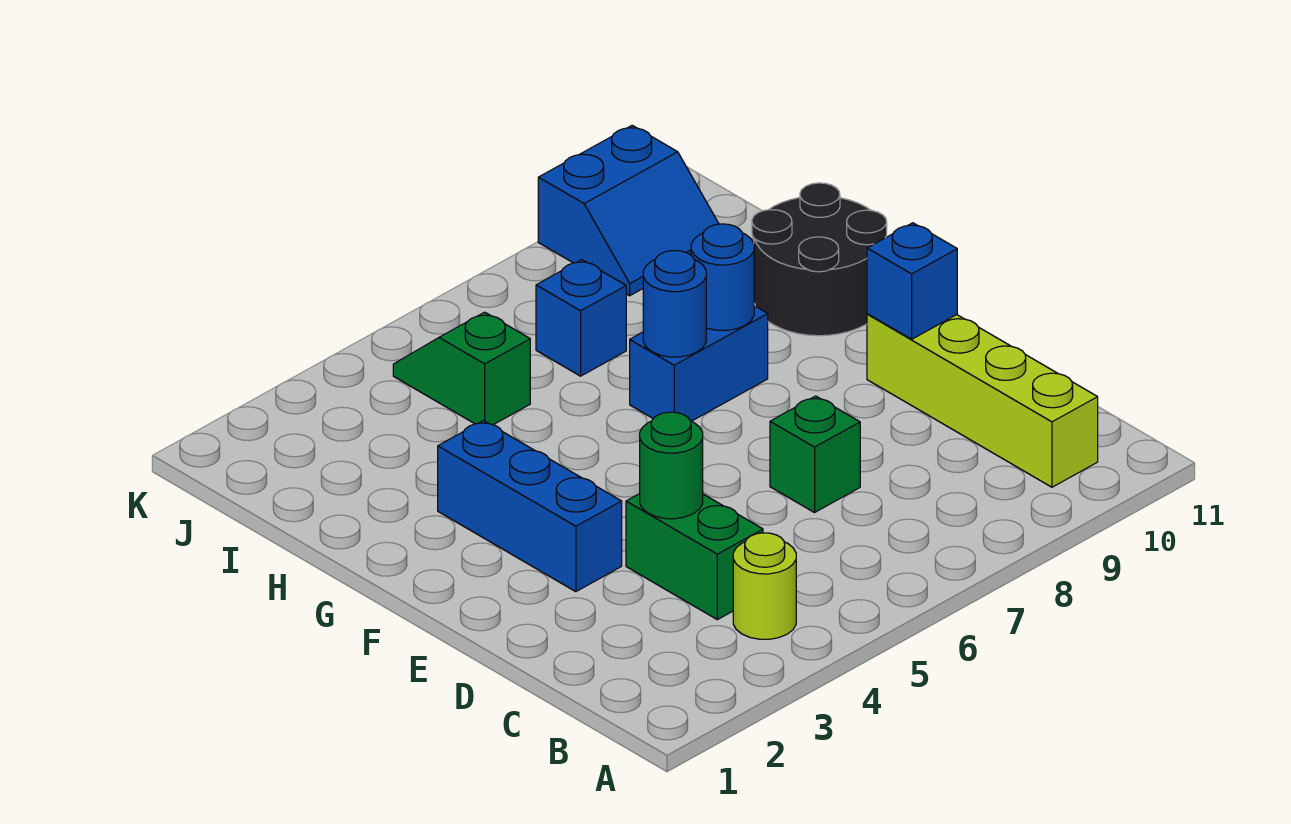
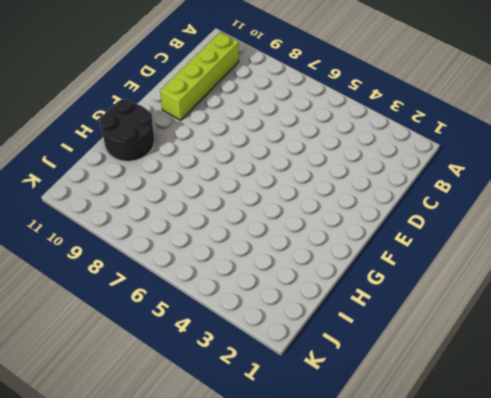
none -> lime round brick B4 level 1
none -> green brick C4:D4 level 1
none -> green brick D7 level 1

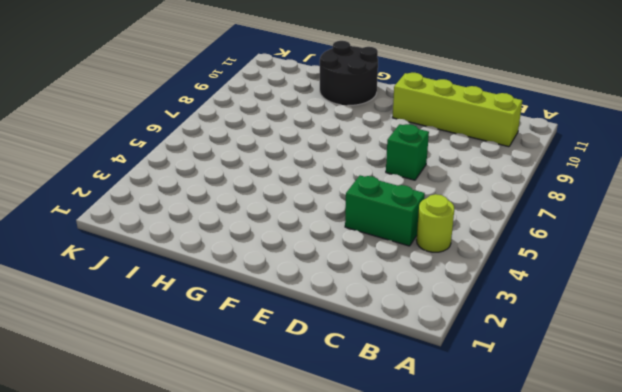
none -> blue brick E3:G3 level 1
none -> blue brick G7:G8 level 1
none -> green slope I5:J5 level 1 top I

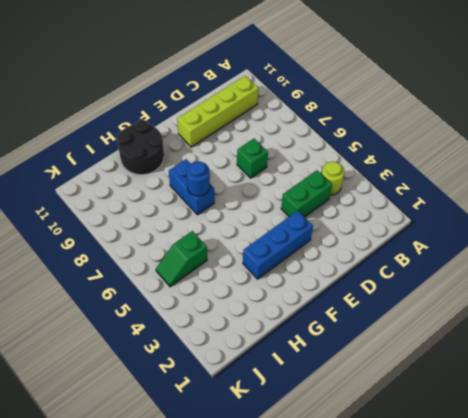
none -> blue brick I7 level 1
none -> blue slope J9:K10 level 1 top K
none -> green round brick D4 level 2

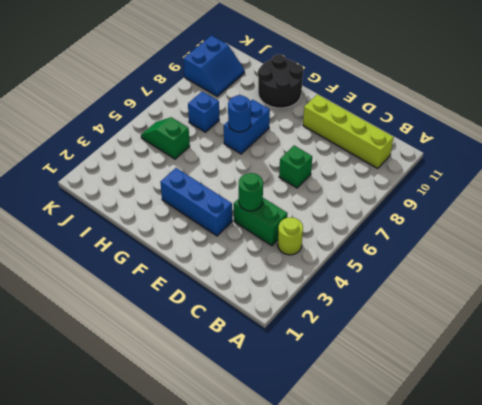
none -> blue brick E10 level 2
none -> blue round brick G8 level 2

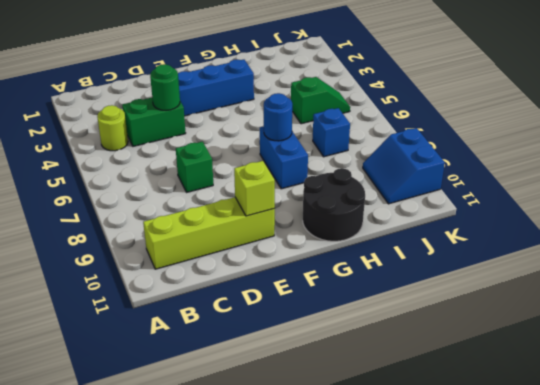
lime brick E10 level 2 -> blue brick E10 level 2
none -> blue round brick G8 level 2

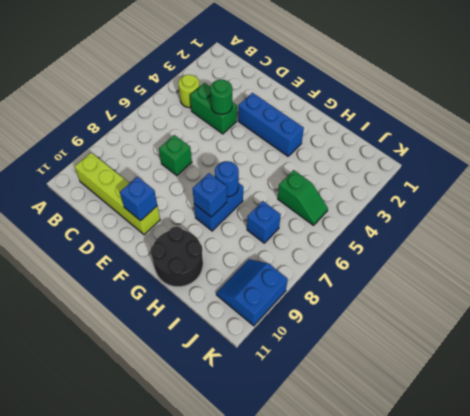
blue brick G8 level 2 -> blue round brick G8 level 2

